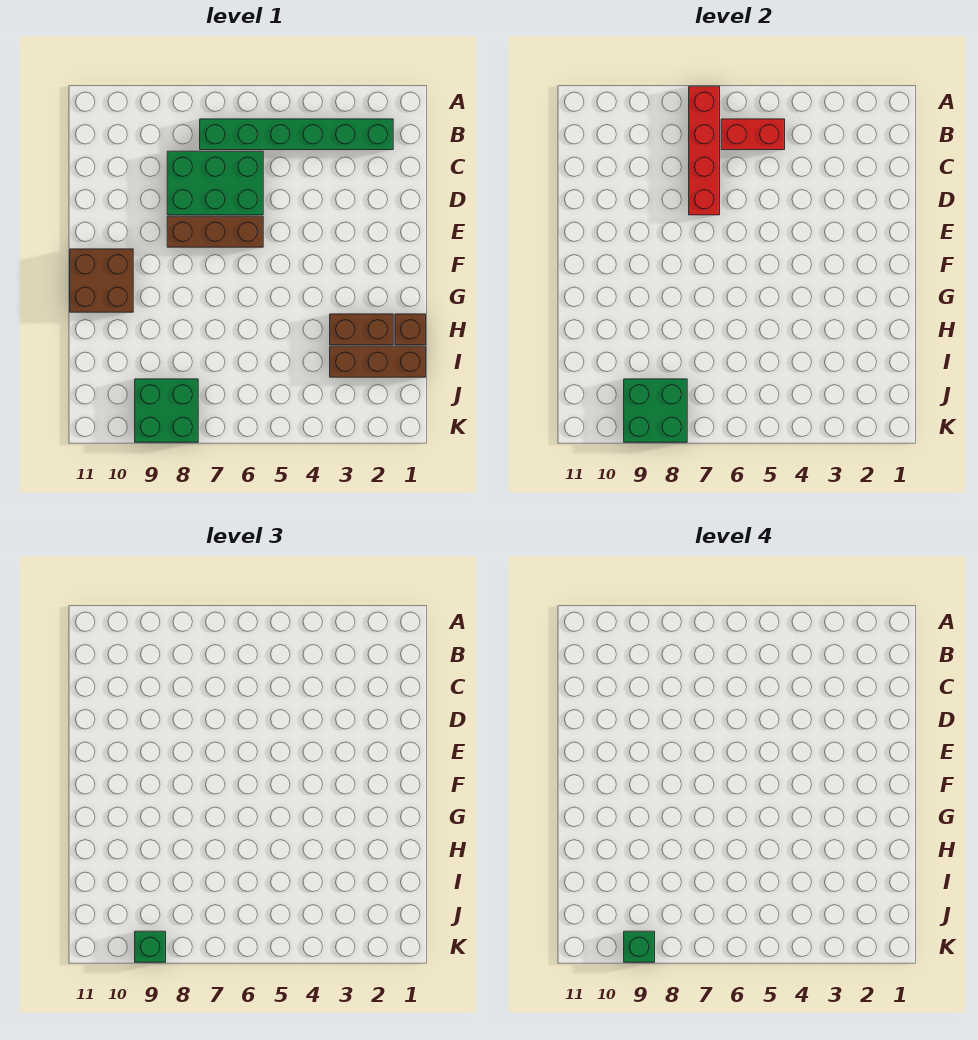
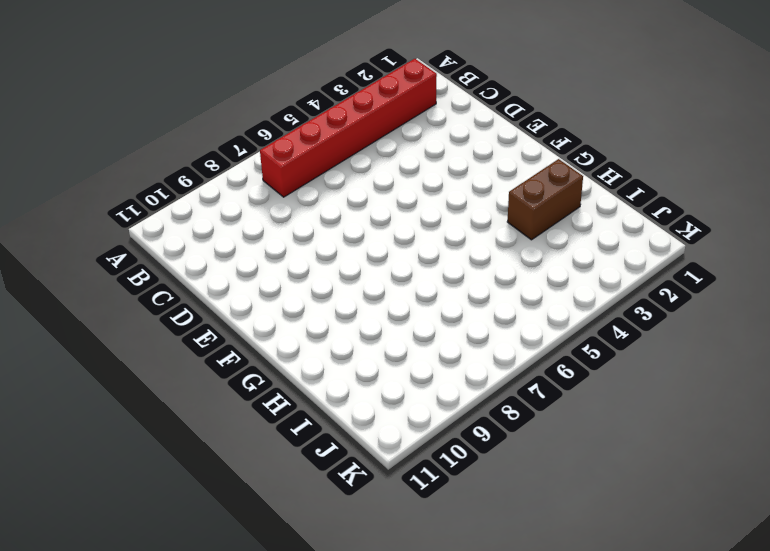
red brick B2:B7 level 1 -> green brick B2:B7 level 1
none -> green brick C6:D8 level 1
none -> brown brick E6:E8 level 1
none -> brown brick F10:G11 level 1

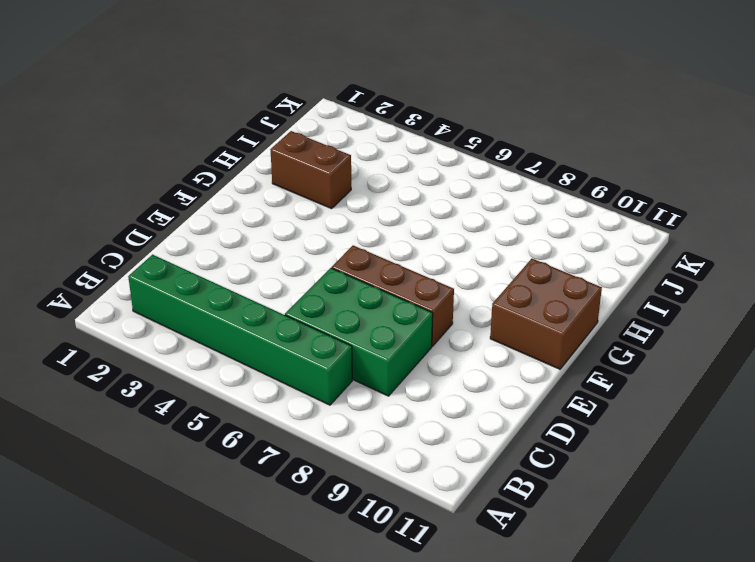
none -> brown brick H1 level 1
none -> brown brick I1:I3 level 1
none -> green brick J8:K9 level 1

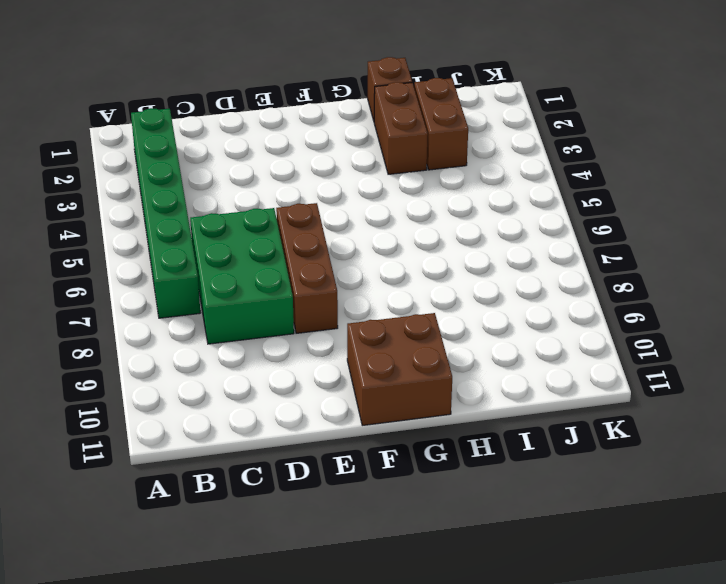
brown brick I2:I3 level 1 -> brown brick I1:I3 level 1
none -> green brick J8:K9 level 1
none -> red brick A7:D7 level 2
none -> red brick B5:B6 level 2

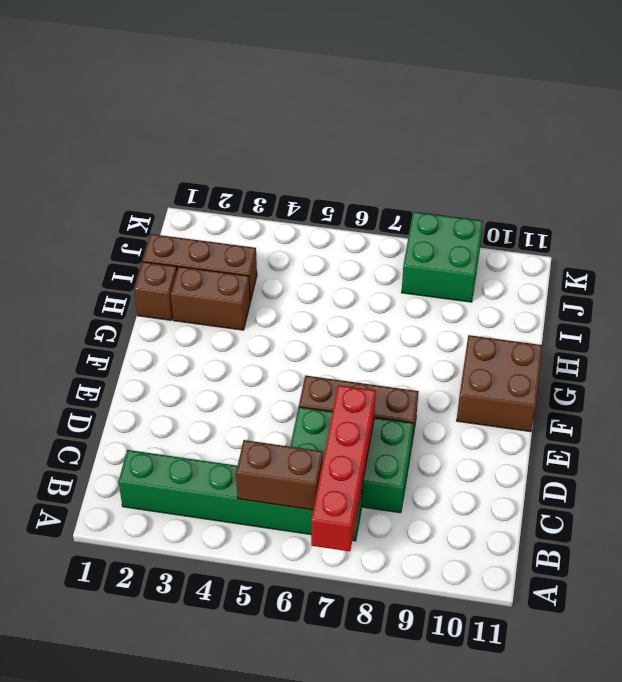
brown brick B5:B6 level 2 -> red brick B5:B6 level 2
none -> green brick J8:K9 level 2
none -> green brick K9 level 3
none -> green brick K9 level 4

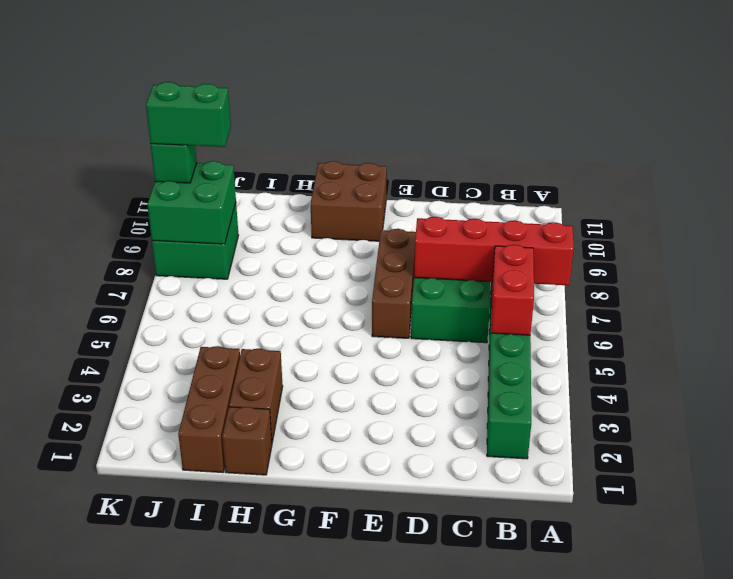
green brick J9:K9 level 4 -> green brick K9 level 4

